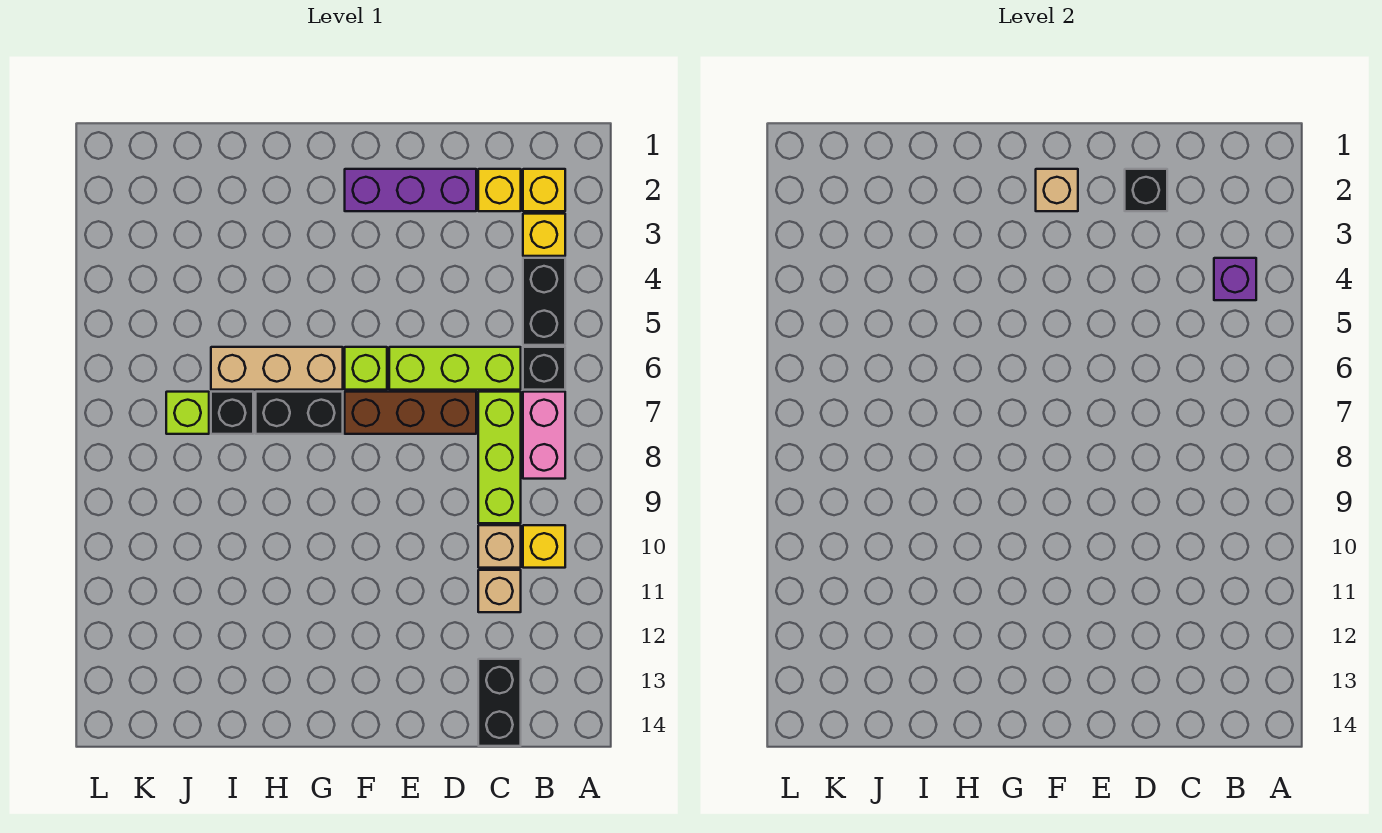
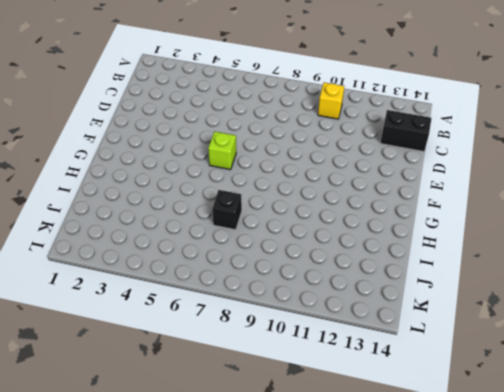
none -> yellow brick B2 level 1
none -> yellow brick B3 level 1
none -> black brick B4:B5 level 1

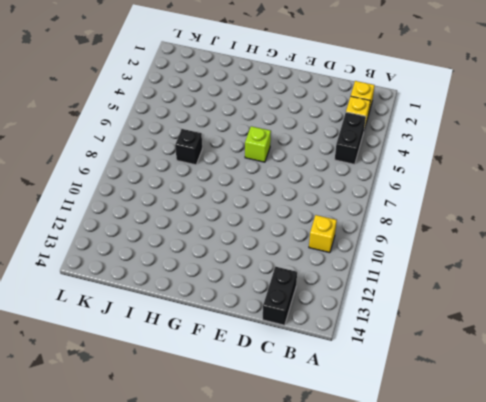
none -> black brick B6 level 1
none -> pink brick B7:B8 level 1
none -> yellow brick C2 level 1

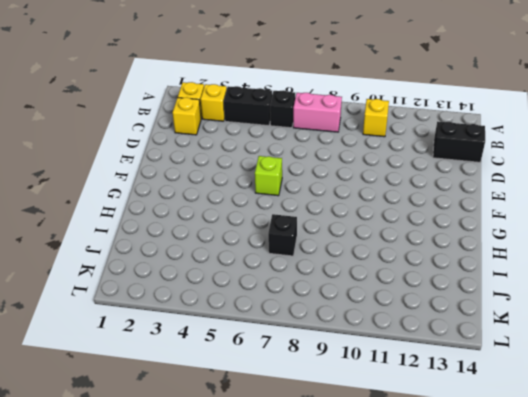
none -> lime brick C6:E6 level 1
none -> lime brick C7:C9 level 1
none -> tan brick C10 level 1

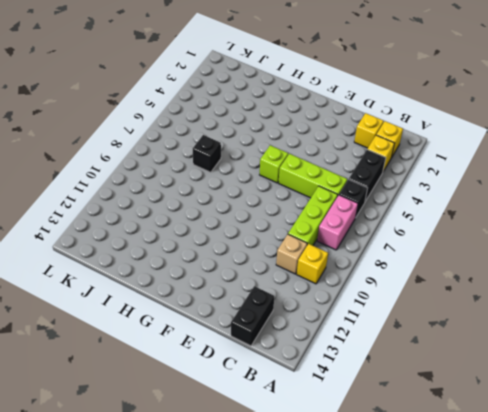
none -> tan brick C11 level 1
none -> purple brick D2:F2 level 1
none -> brown brick D7:F7 level 1

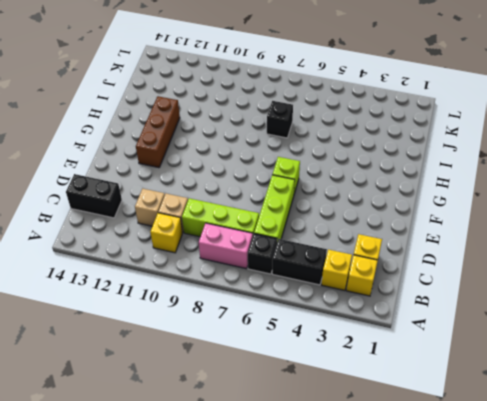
brown brick F12:H12 level 1 -> brown brick D7:F7 level 1
none -> purple brick D2:F2 level 1
none -> tan brick G6:I6 level 1
none -> black brick G7:H7 level 1

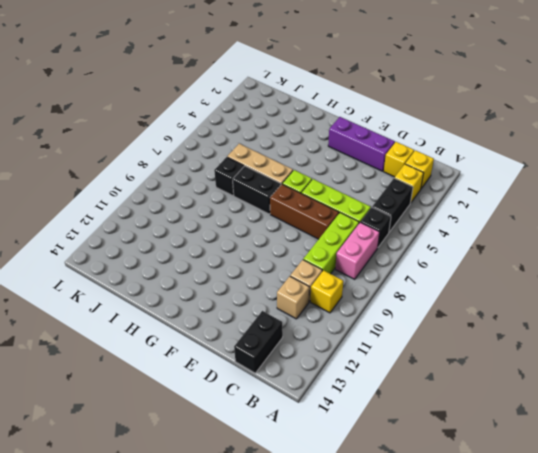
none -> lime brick J7 level 1
none -> purple brick B4 level 2
none -> black brick D2 level 2

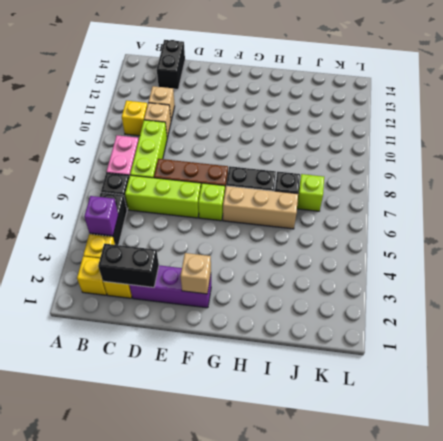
black brick C2:D2 level 2 -> black brick D2 level 2

